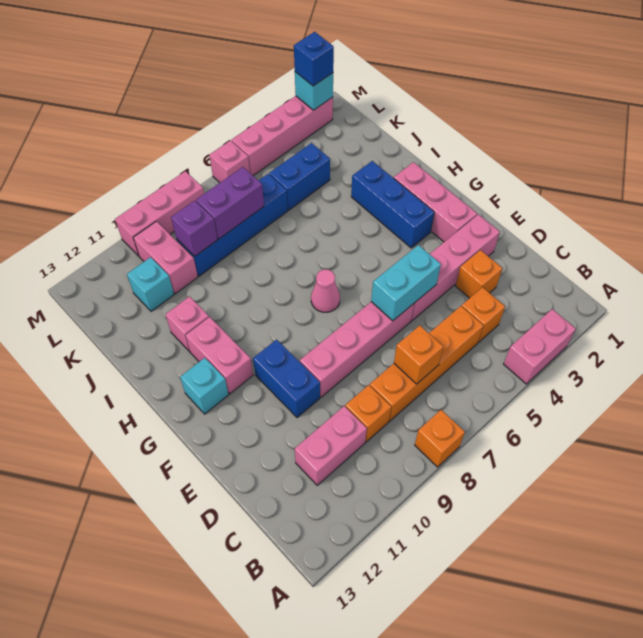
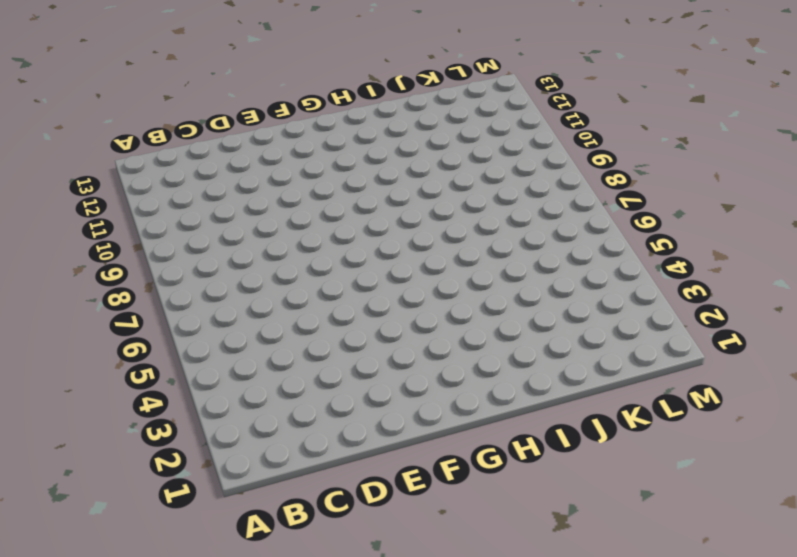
none -> pink brick A3:A4 level 1
none -> orange brick A8 level 1
none -> orange brick C4 level 1

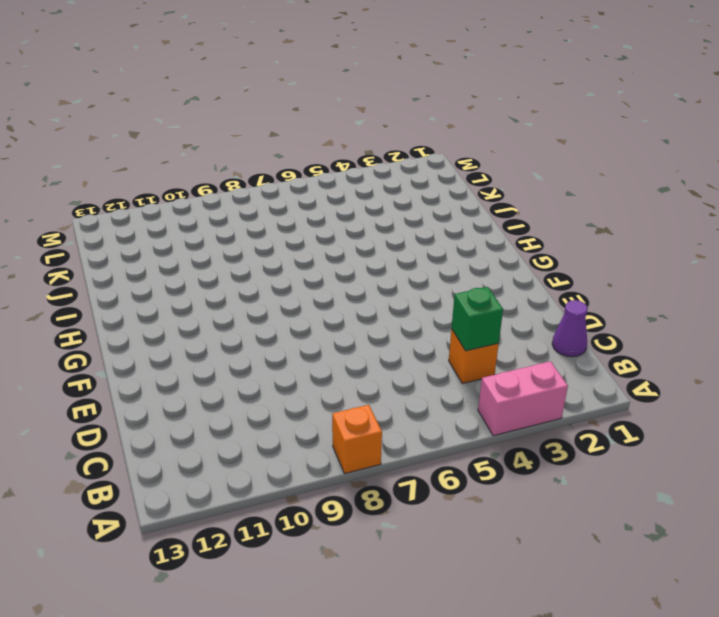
purple cone C1 level 1 -> none
green brick C4 level 2 -> none
none -> orange brick C5:C8 level 1
none -> orange brick C9 level 1
none -> pink brick C10:C11 level 1

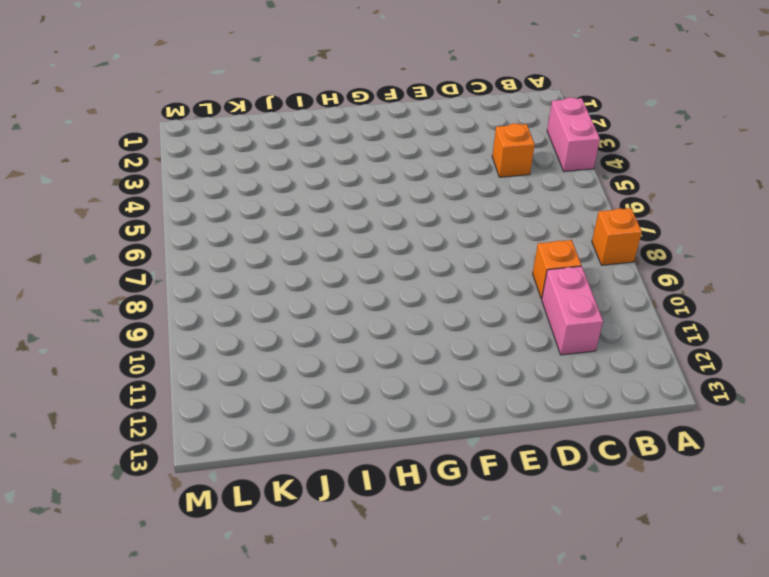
none -> orange brick C5:C8 level 1
none -> orange brick D3 level 1
none -> pink brick E2:E5 level 1

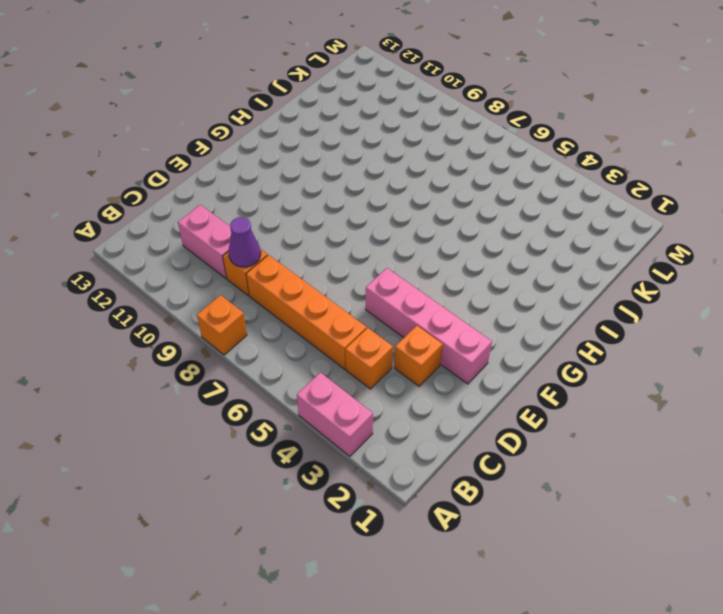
purple cone C9 level 2 -> none
none -> pink brick E6:E9 level 1
none -> blue brick E10:F10 level 1
none -> pink brick F2:H2 level 1

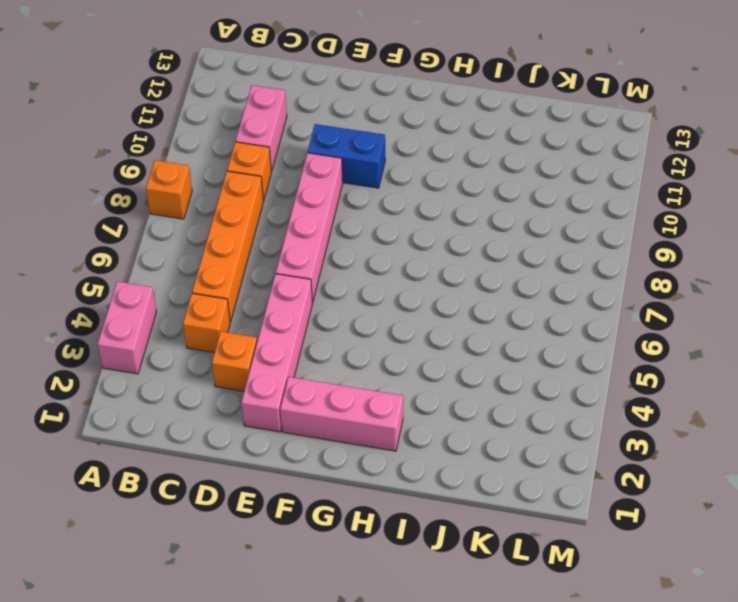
none -> blue brick G3:I3 level 1
none -> pink cone G7 level 1
none -> pink brick G11:H11 level 1

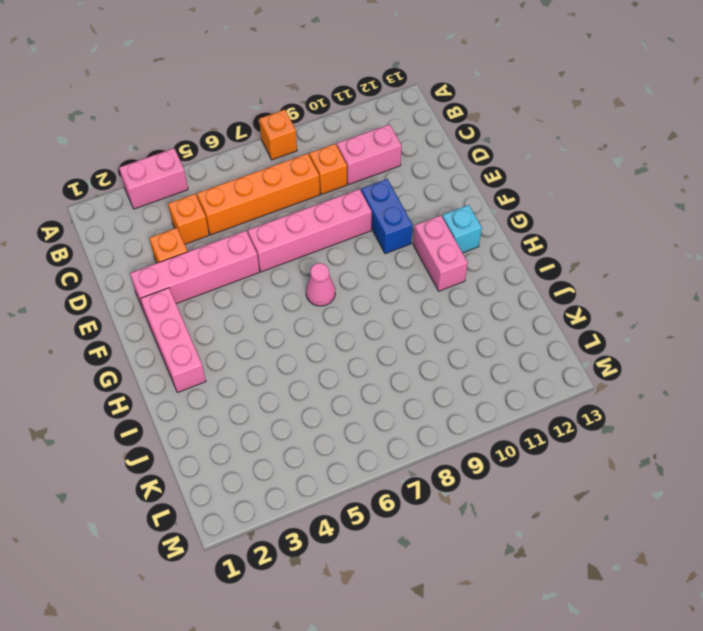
none -> blue brick G3:I3 level 1
none -> pink brick I11 level 1
none -> blue brick K4:K5 level 1

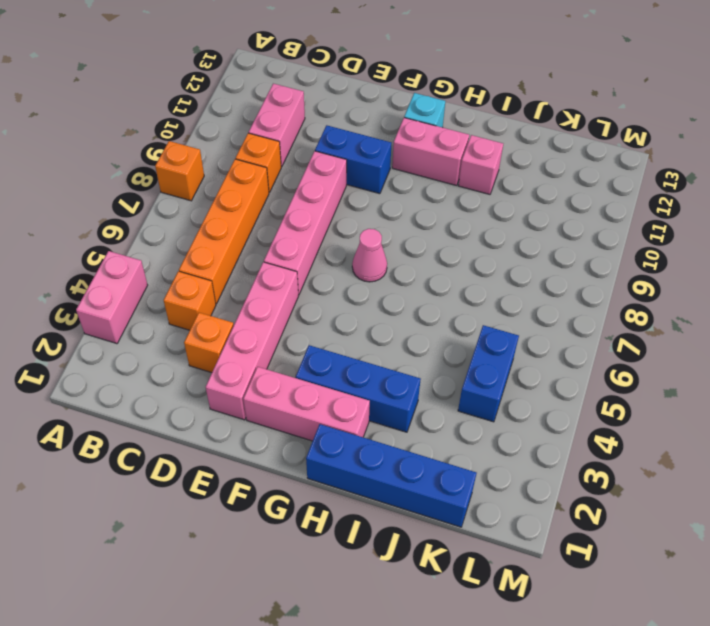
blue brick H1:K1 level 1 -> blue brick K6:K9 level 1
none -> pink brick K10:L10 level 1
none -> cyan brick K11 level 1
none -> pink brick M2:M5 level 1

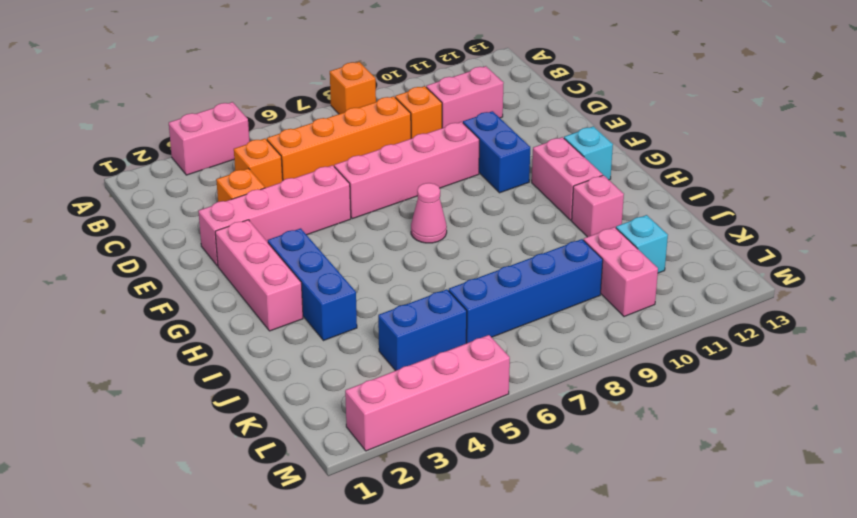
none -> pink brick M6 level 1
none -> pink brick M8:M10 level 1
none -> orange brick C7 level 2

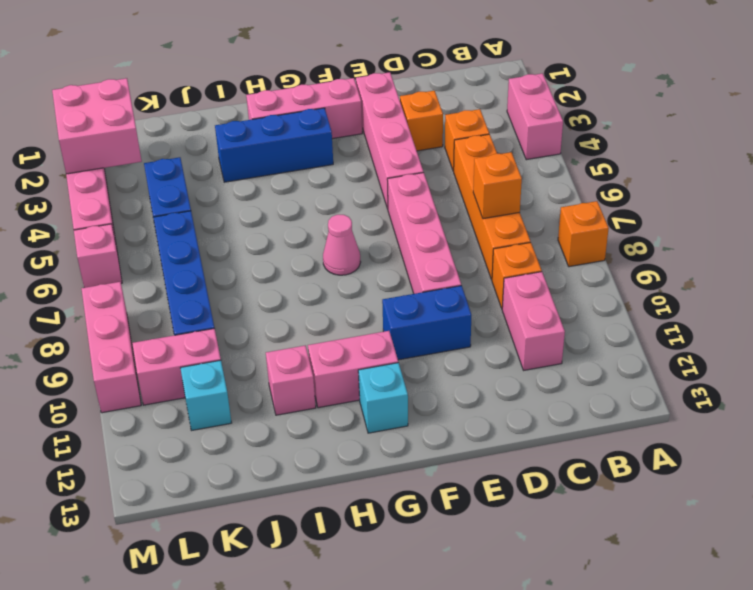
pink brick L2:M3 level 2 -> cyan brick M2 level 2
none -> cyan brick E5:E6 level 2
none -> purple brick K7:K8 level 2
none -> purple brick K9 level 2

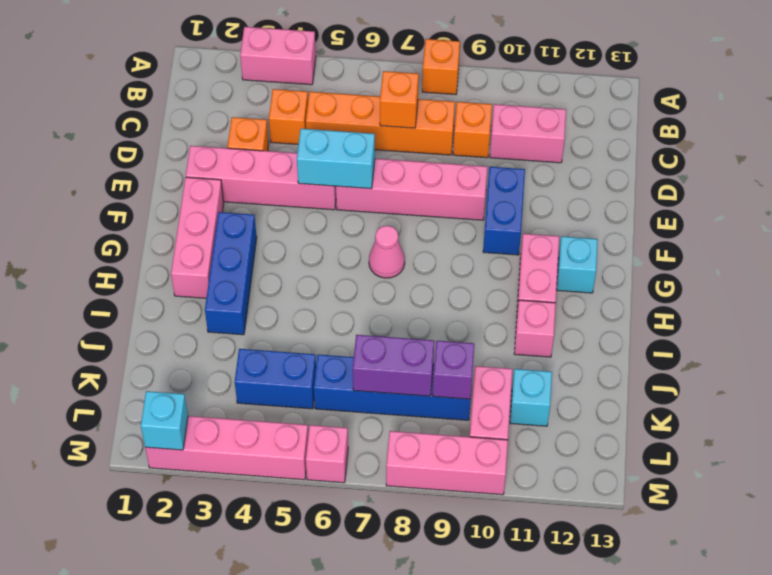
none -> blue brick M2 level 3

